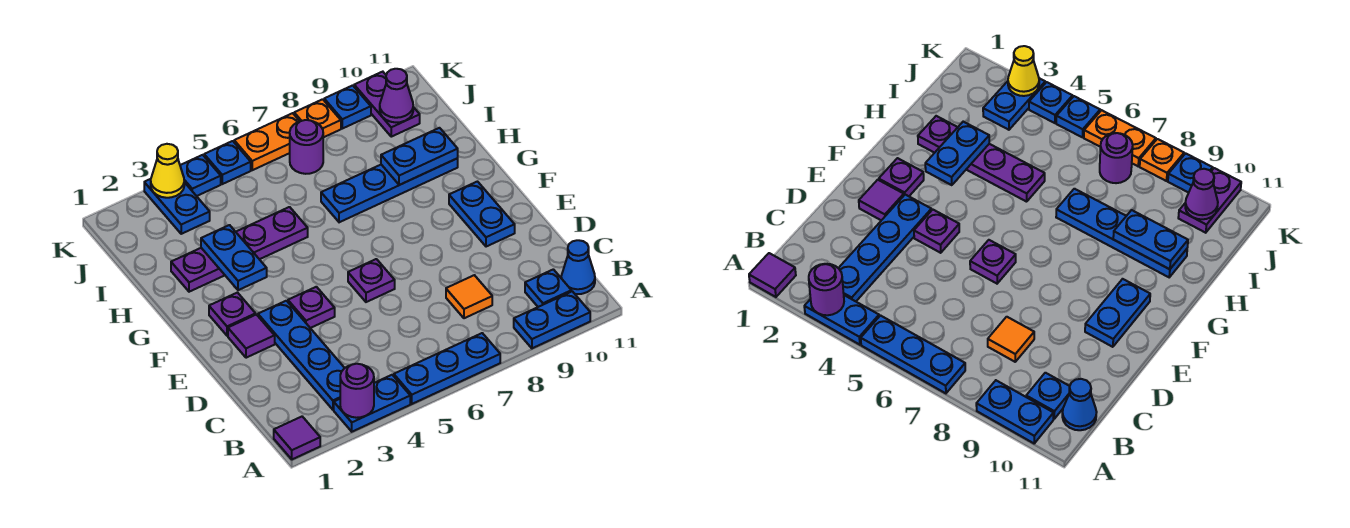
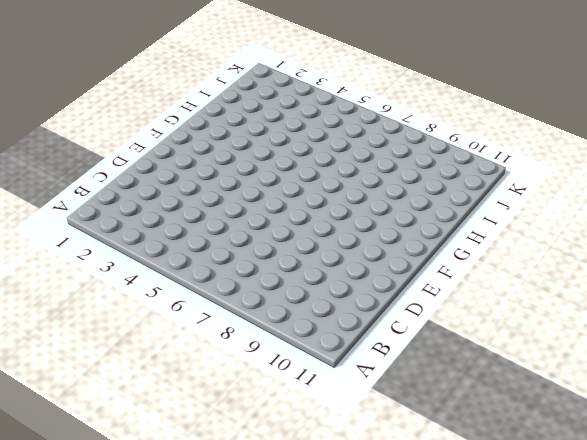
none -> purple tile A1 level 1
none -> blue plate A3:A4 level 1
none -> blue plate A5:A7 level 1

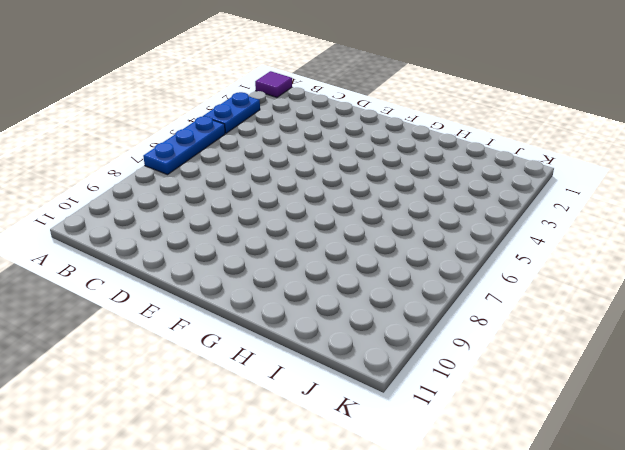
none -> blue plate A9:A10 level 1
none -> blue plate B3:E3 level 1
none -> blue plate B10 level 1

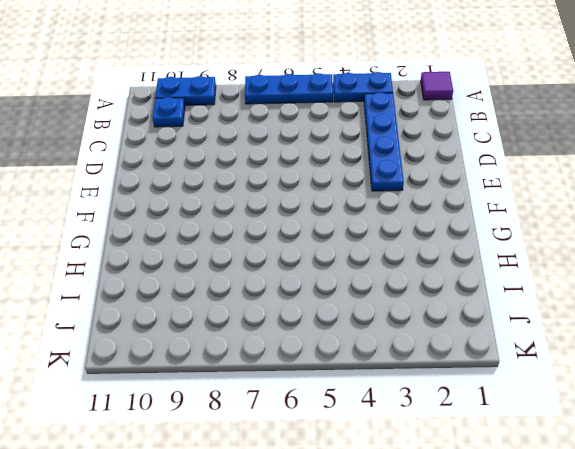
none -> blue cone B11 level 1
none -> orange tile C8 level 1
none -> purple tile E2 level 1

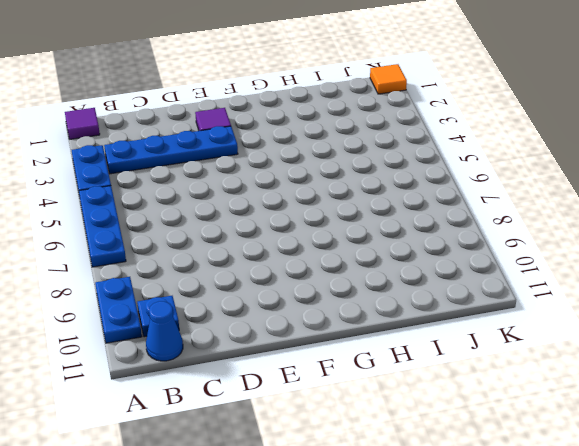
orange tile K1 level 1 -> orange tile C8 level 1
none -> purple plate E4 level 1
none -> purple plate E6 level 1
none -> blue plate E10:F10 level 1

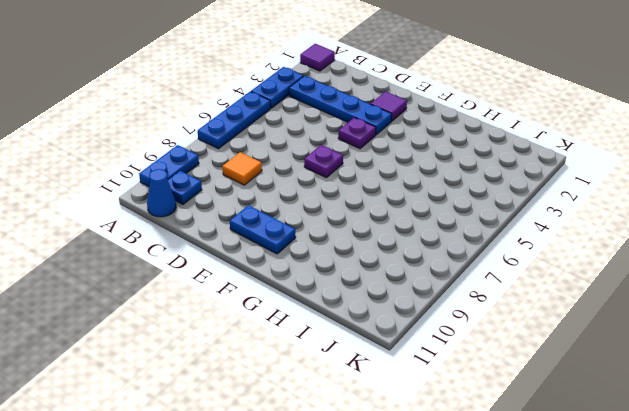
none -> purple plate F2 level 1
none -> purple plate H2:H5 level 1
none -> blue plate H7:H10 level 1

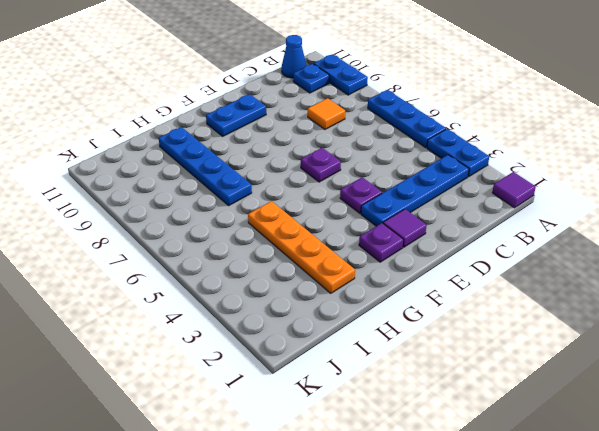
orange plate H2:H5 level 1 -> purple plate H2:H5 level 1
none -> blue plate J3:K3 level 1
none -> purple round brick J7 level 1
none -> purple plate J10:K10 level 1

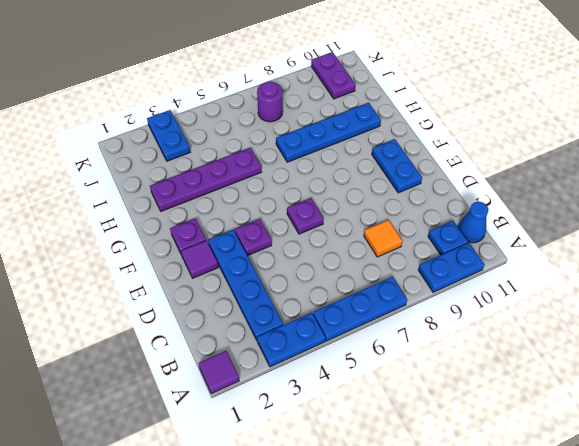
none -> blue plate K4 level 1
none -> blue plate K5 level 1
none -> orange plate K6:K7 level 1

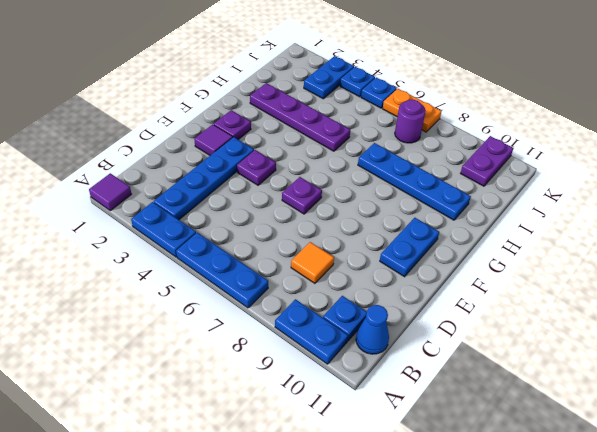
none -> orange plate K8 level 1
none -> blue plate K9 level 1
none -> purple round brick A3 level 2

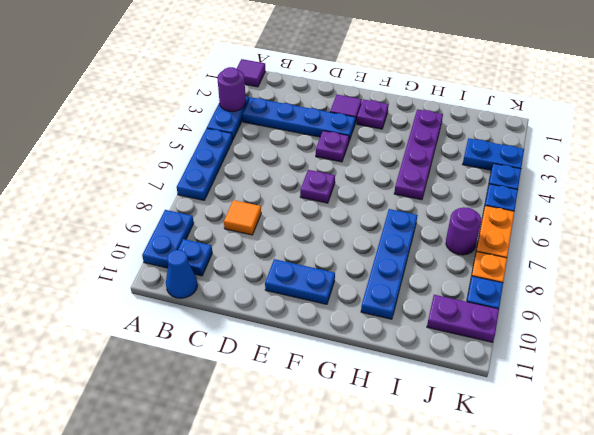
none -> blue plate G3:H3 level 2
none -> blue plate H9:H10 level 2
none -> purple cone J10 level 2

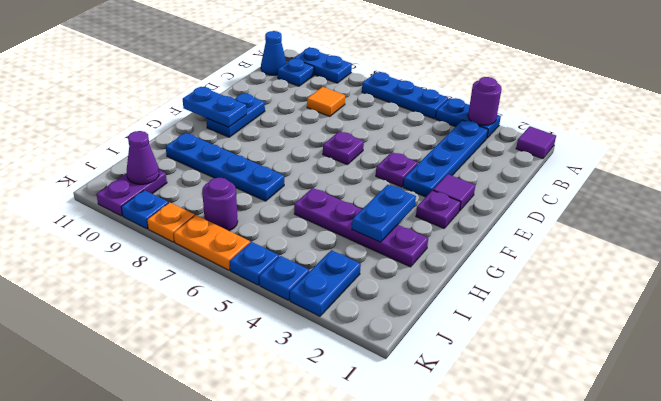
blue plate F10:F11 level 2 -> blue plate H9:H10 level 2
none -> yellow cone K3 level 2

